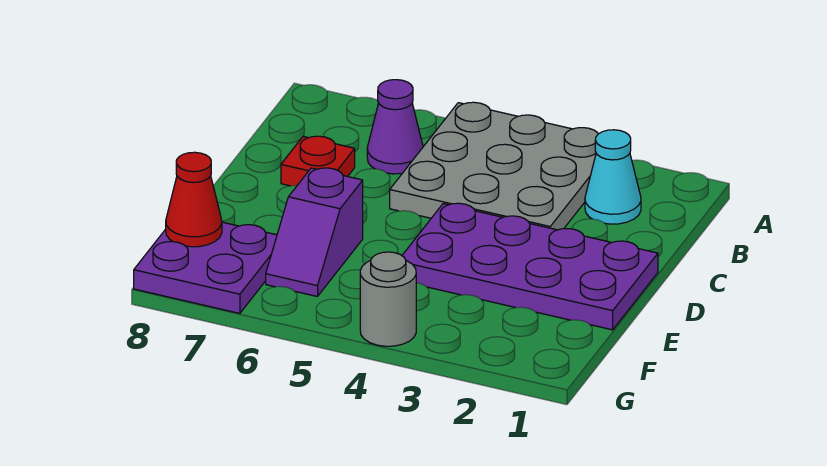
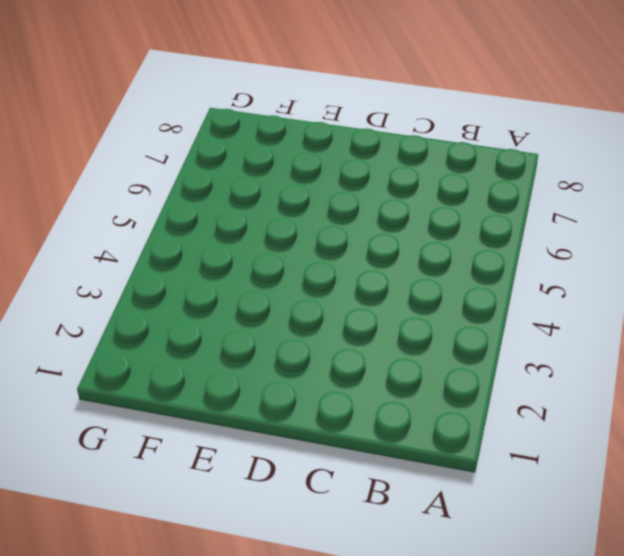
none -> grey plate A3:C5 level 1
none -> cyan cone B2 level 1

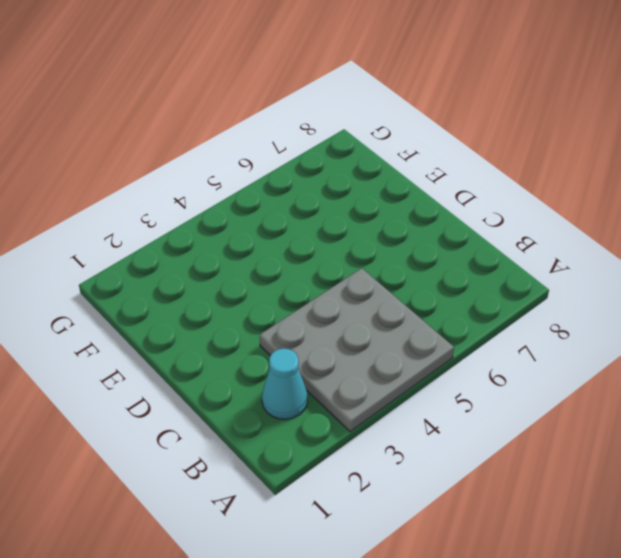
none -> purple cone B6 level 1
none -> red plate C7 level 1

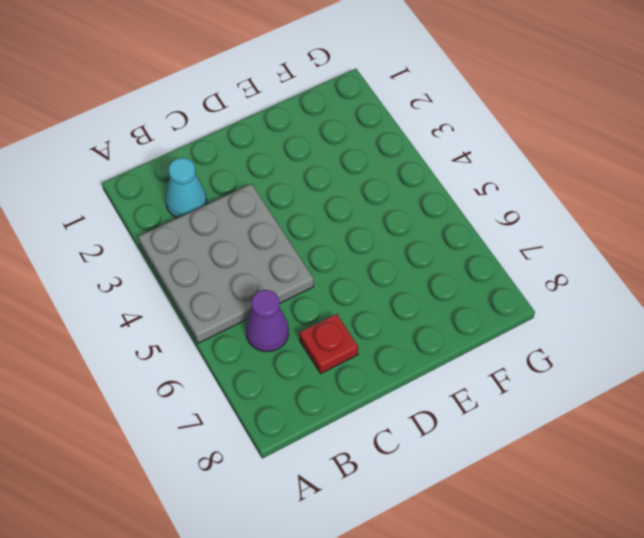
none -> purple plate D1:E4 level 1
none -> purple slope E6:F6 level 1 top E

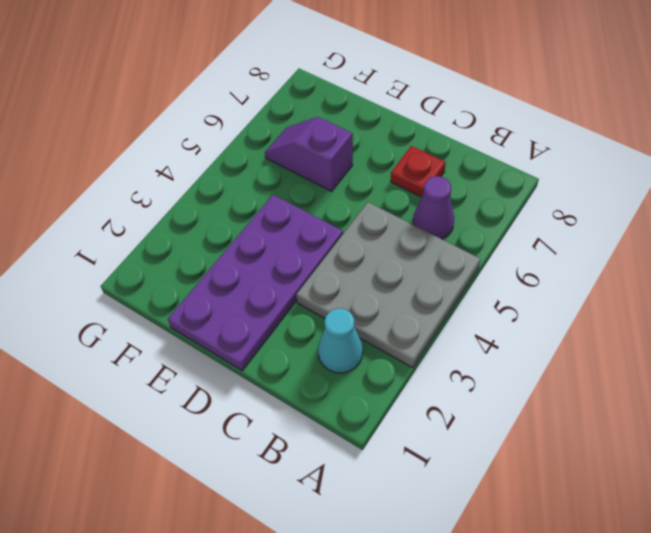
none -> purple plate F7:G8 level 1
none -> grey round brick G4 level 1

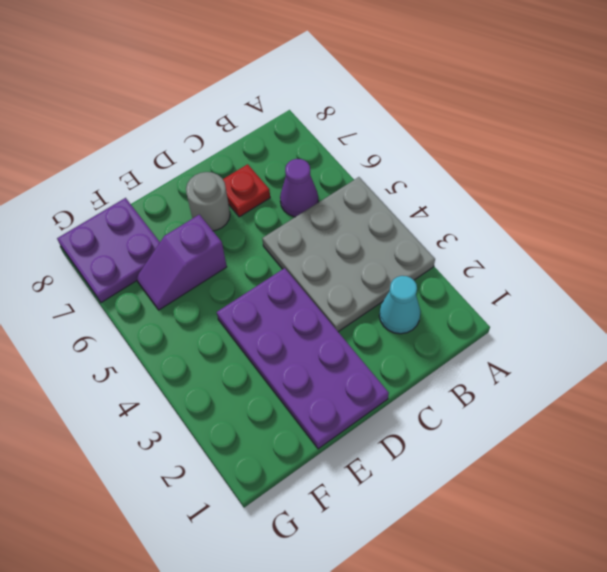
grey round brick D7 level 1 -> grey round brick G4 level 1
none -> red cone F8 level 2

